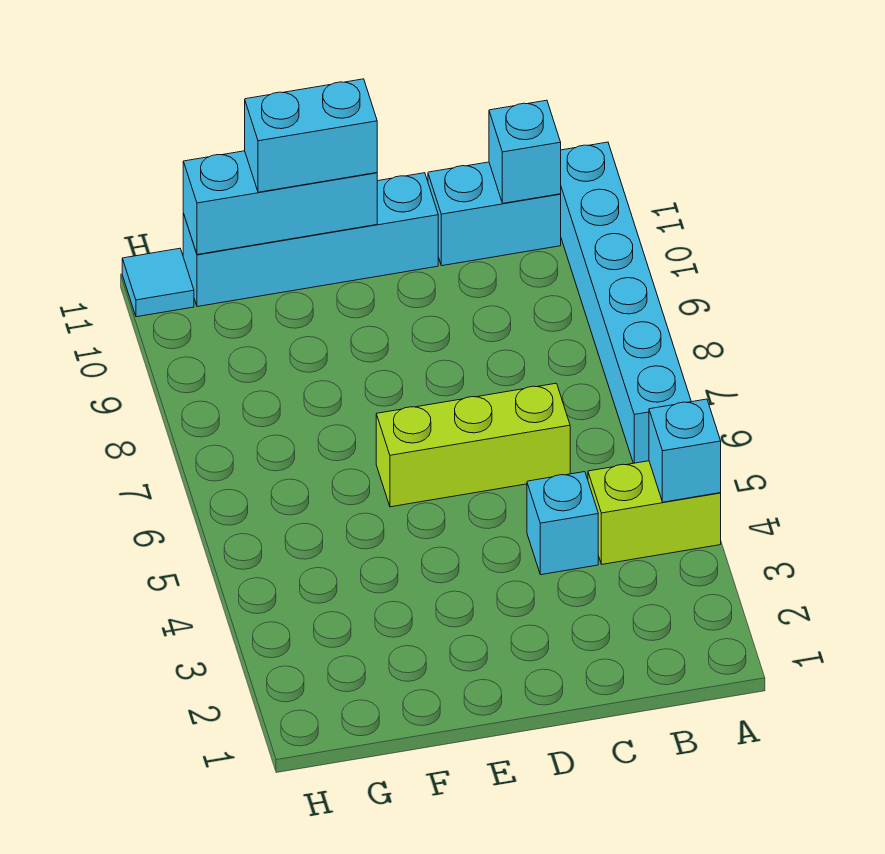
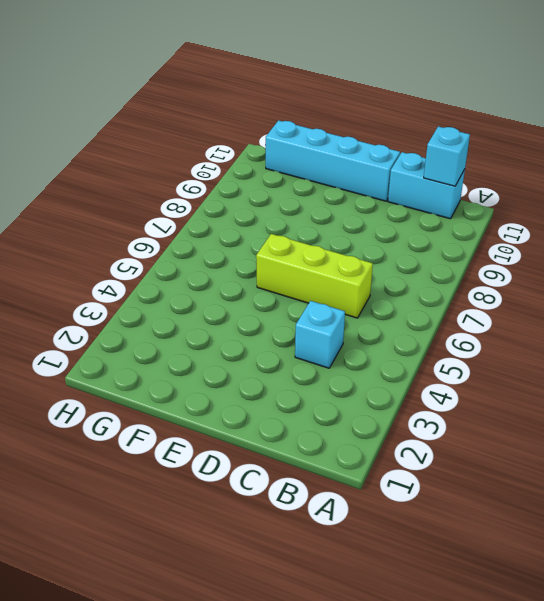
none -> lime brick A4:B4 level 1
none -> cyan brick A6:A11 level 1

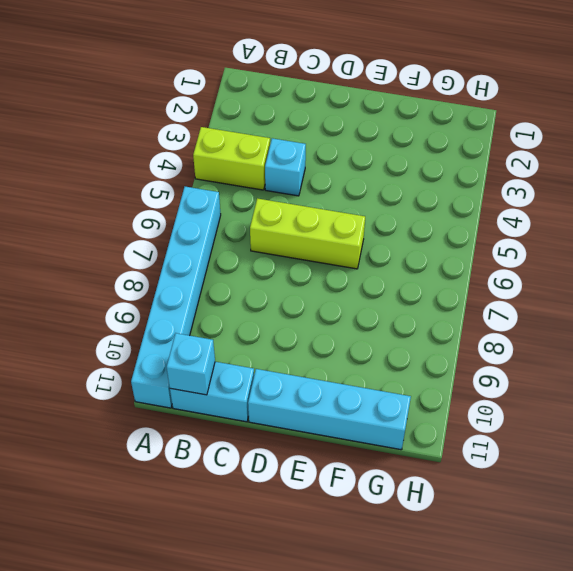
none -> cyan tile H11 level 1
none -> cyan brick A4 level 2

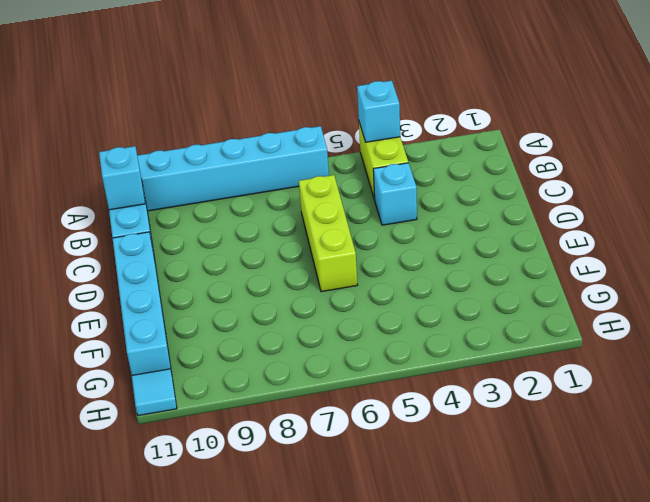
none -> cyan brick E11:G11 level 2
none -> cyan brick E11:F11 level 3

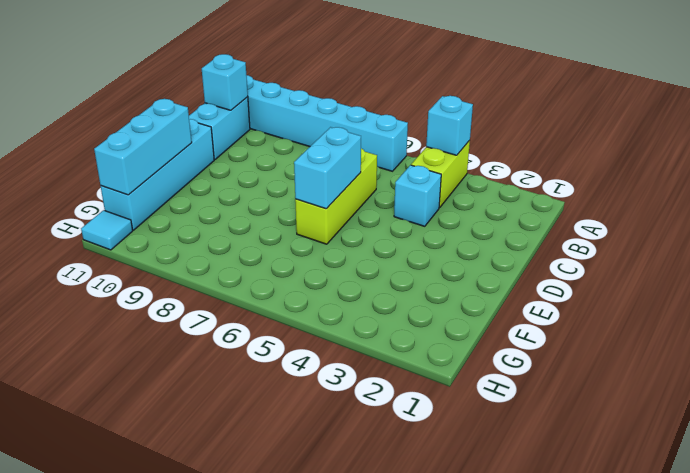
cyan brick D6:E6 level 2 -> cyan brick E11:F11 level 3

